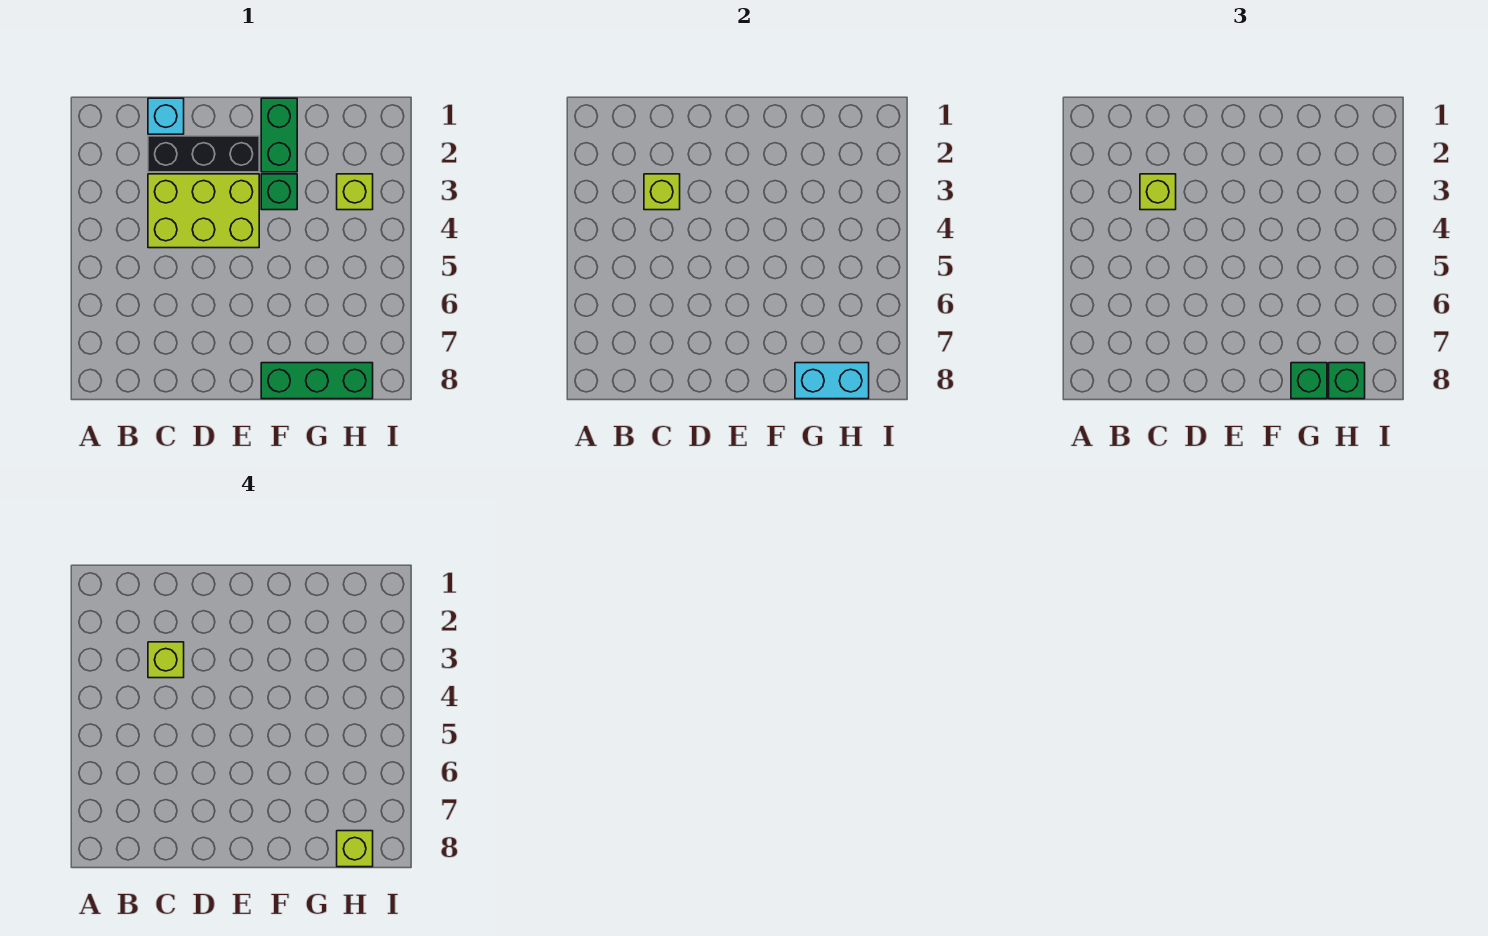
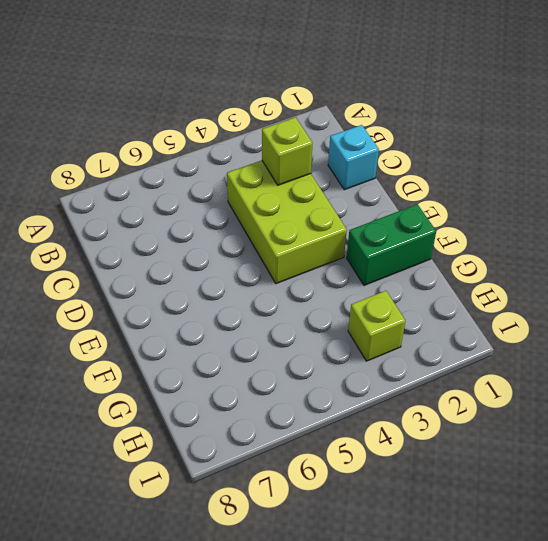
none -> black brick C2:E2 level 1
none -> green brick F3 level 1
none -> green brick F8:H8 level 1

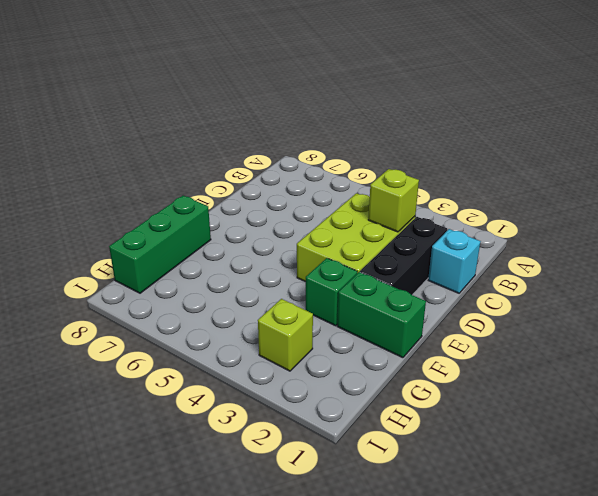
none -> cyan brick G8:H8 level 2
none -> lime brick C3 level 3
none -> green brick G8 level 3

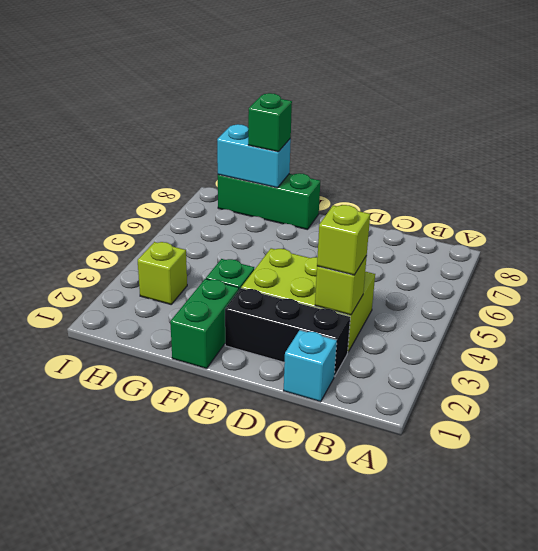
none -> green brick H8 level 3
none -> lime brick C3 level 4
none -> lime brick H8 level 4

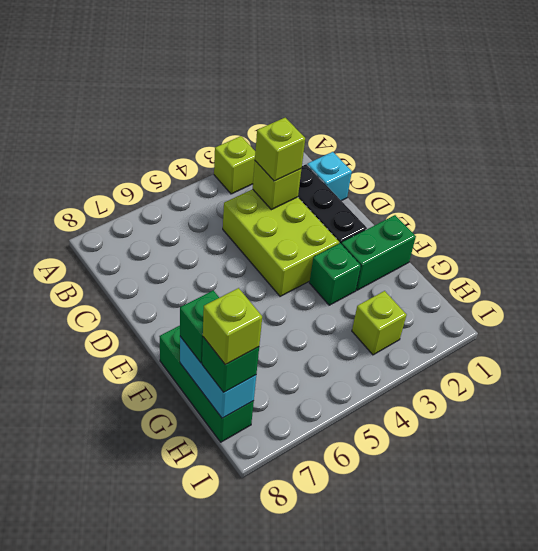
lime brick A3 level 1 -> lime brick C3 level 4

